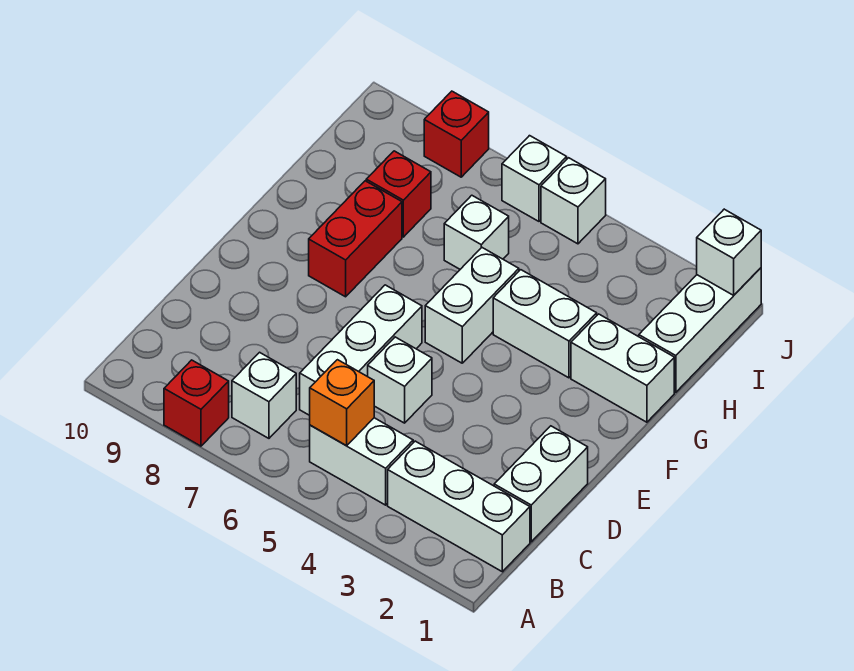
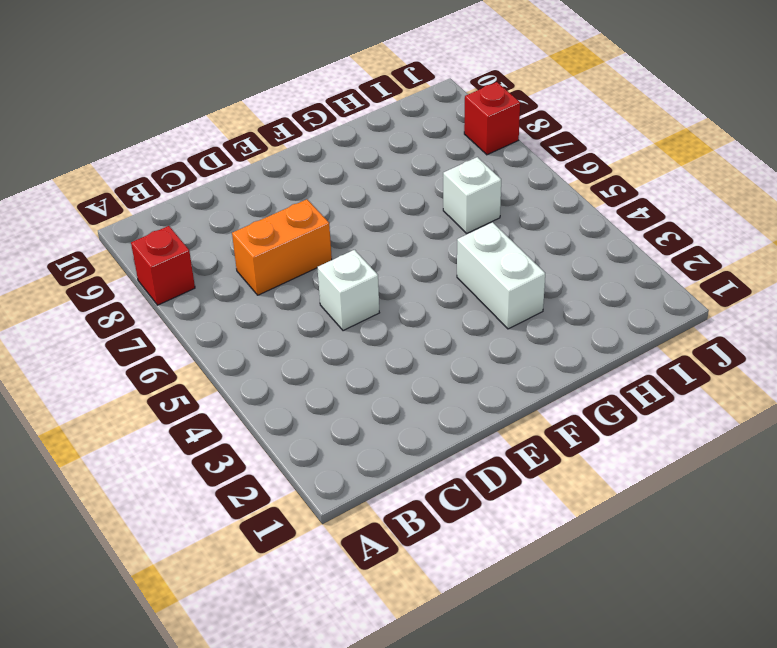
orange brick C7:D7 level 1 -> none
none -> white brick B1:B3 level 1
none -> white brick B4:B5 level 1
none -> white brick B7 level 1

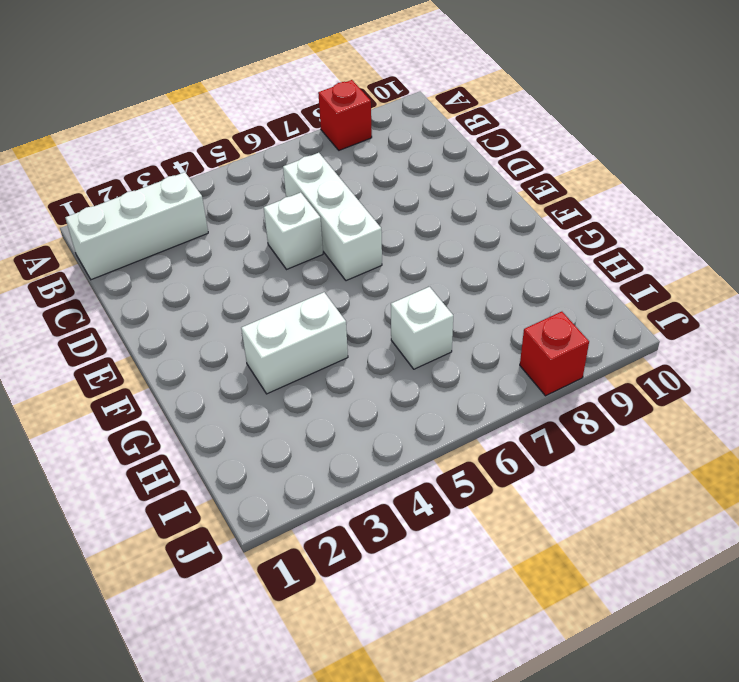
none -> white brick B4:B5 level 1
none -> white brick B7 level 1
none -> white brick C1:D1 level 1

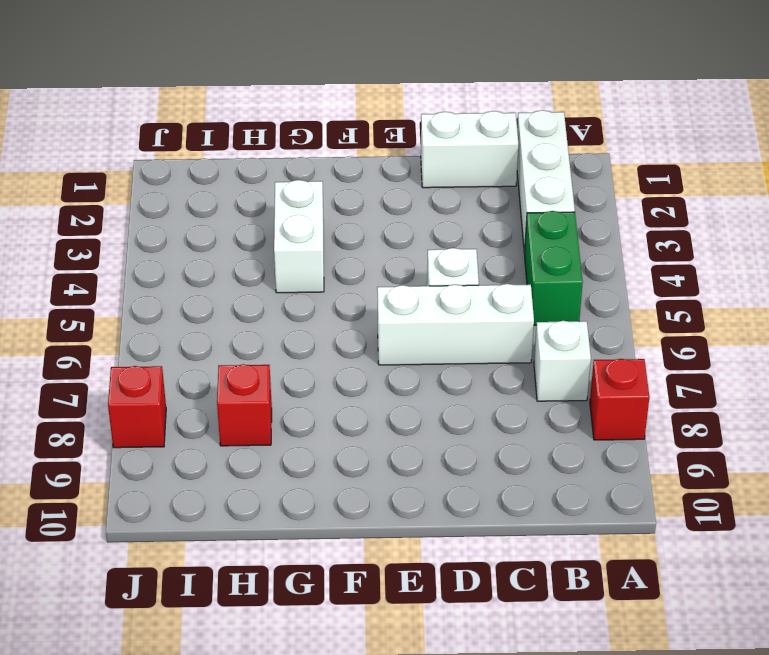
green brick B4:B5 level 1 -> white brick B4:B5 level 1
none -> white brick F5:G5 level 1
none -> red brick F8:G8 level 1
none -> white brick G1:G2 level 1

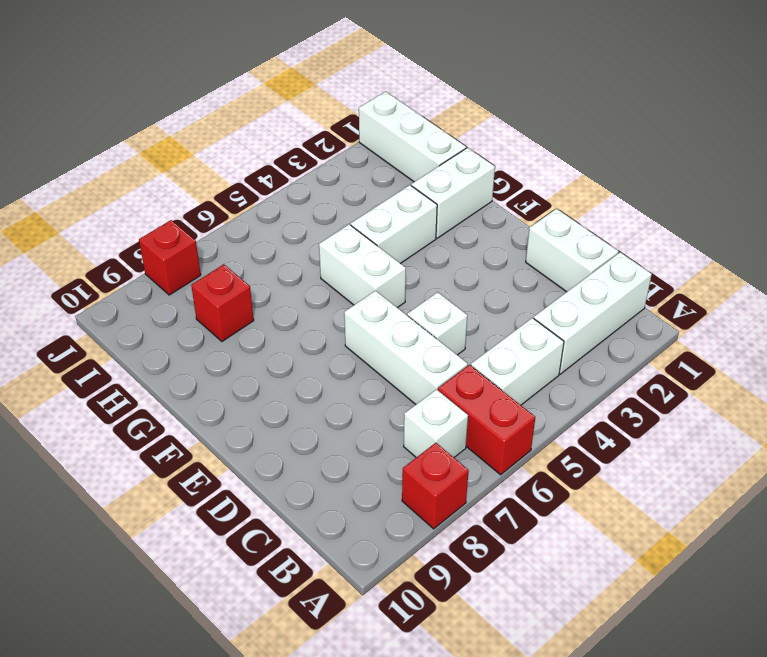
red brick A6:B6 level 1 -> red brick F8:G8 level 1
none -> white brick H6 level 1
none -> white brick J5 level 1
none -> white brick J6 level 1

